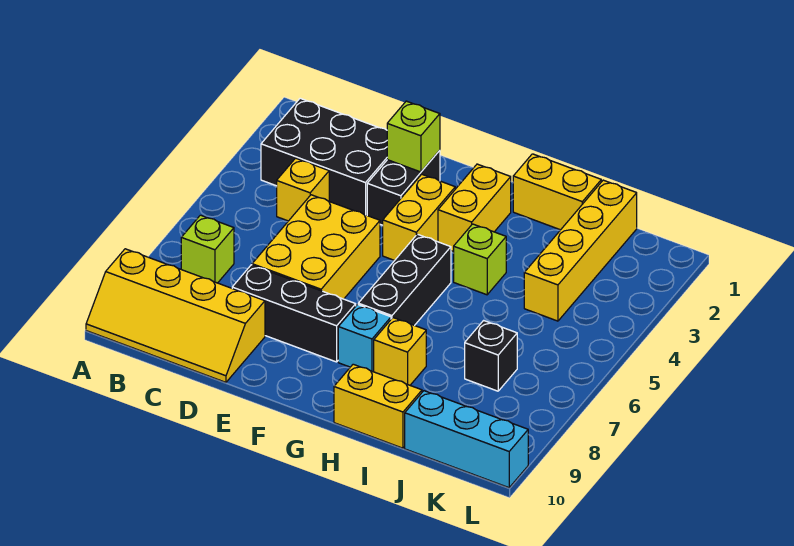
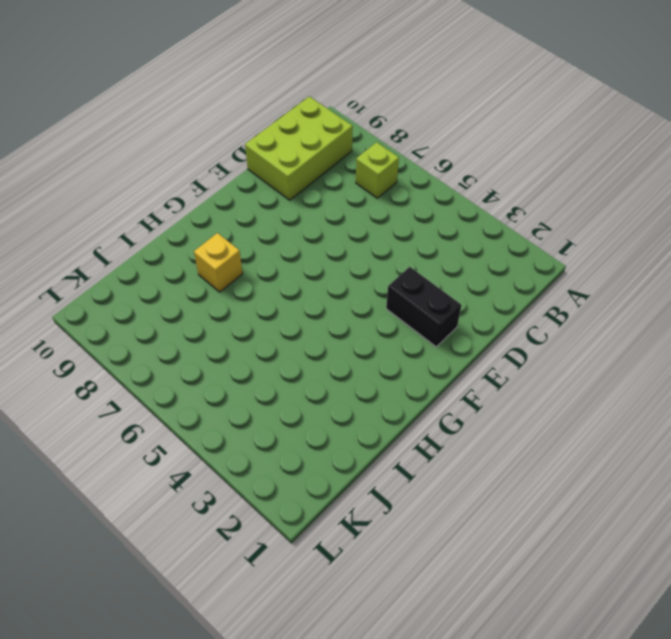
lime brick B9:D10 level 1 -> yellow slope A9:D10 level 1 top 9
none -> black brick B2:D3 level 1
none -> yellow brick C4 level 1
none -> yellow brick D5:E7 level 1

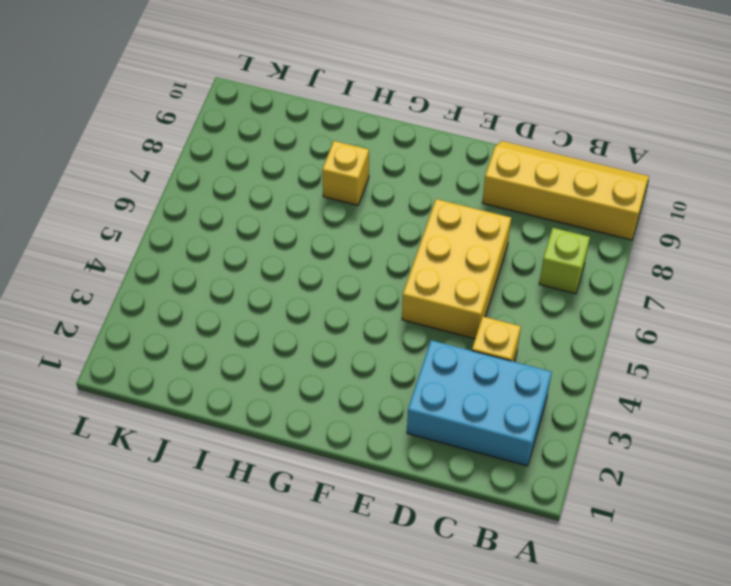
cyan brick B2:D3 level 1 -> black brick B2:D3 level 1
none -> black brick D8:F8 level 1
none -> black brick E2:E3 level 1
none -> yellow brick F3:F4 level 1

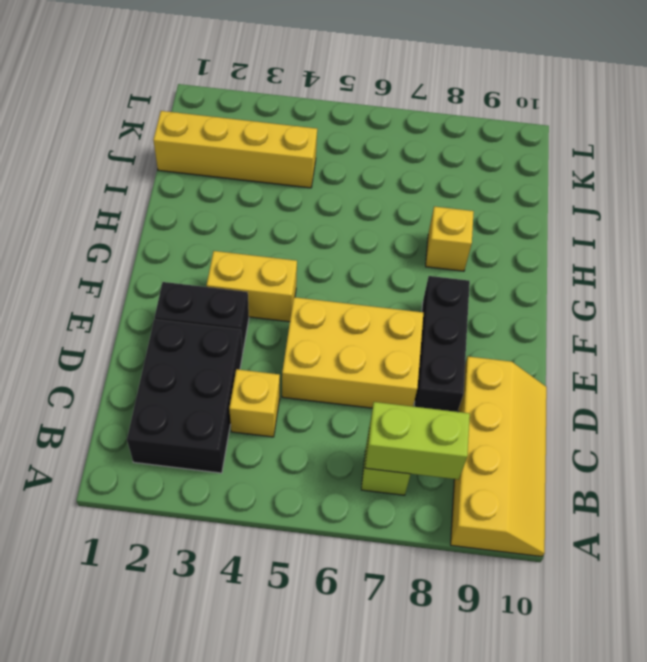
lime brick B7:B8 level 2 -> none
none -> yellow brick G2:G3 level 1
none -> black brick G5:G7 level 1
none -> cyan brick G8 level 1

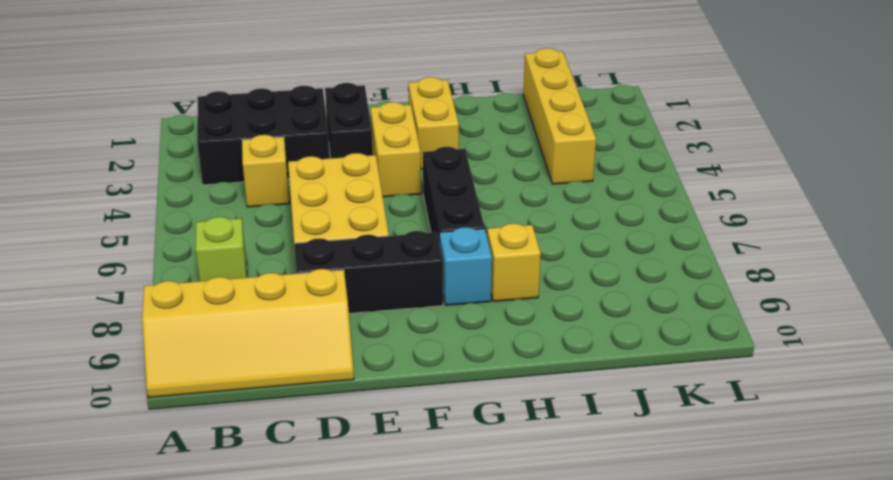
none -> yellow brick H1:I1 level 1
none -> lime brick H4 level 1
none -> yellow brick H10:I10 level 1

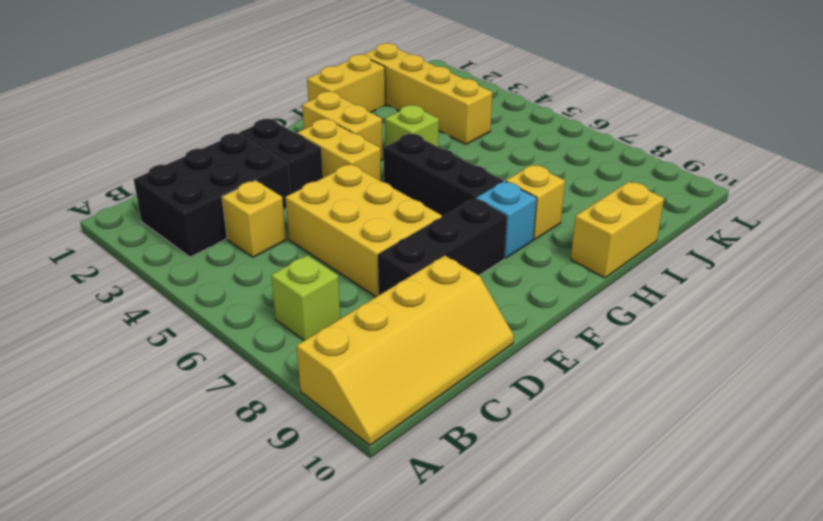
none -> black brick J7 level 1
none -> cyan brick J10:L10 level 1
none -> lime brick E2 level 2

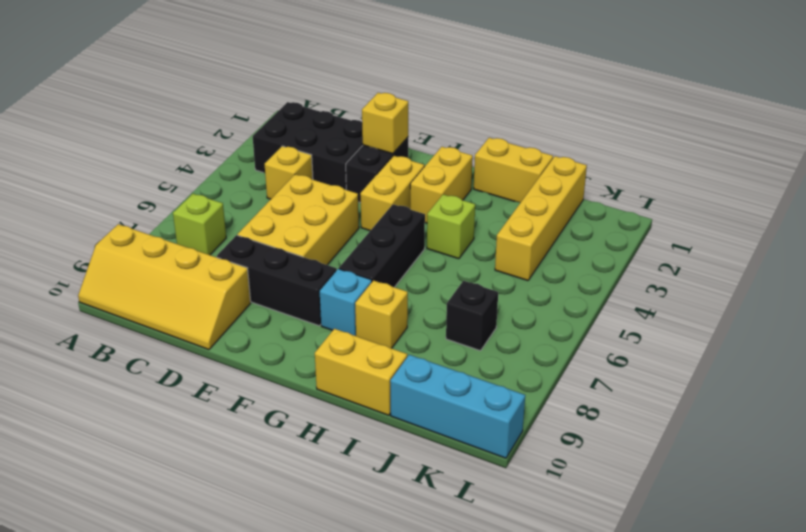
yellow brick E2 level 2 -> lime brick E2 level 2

